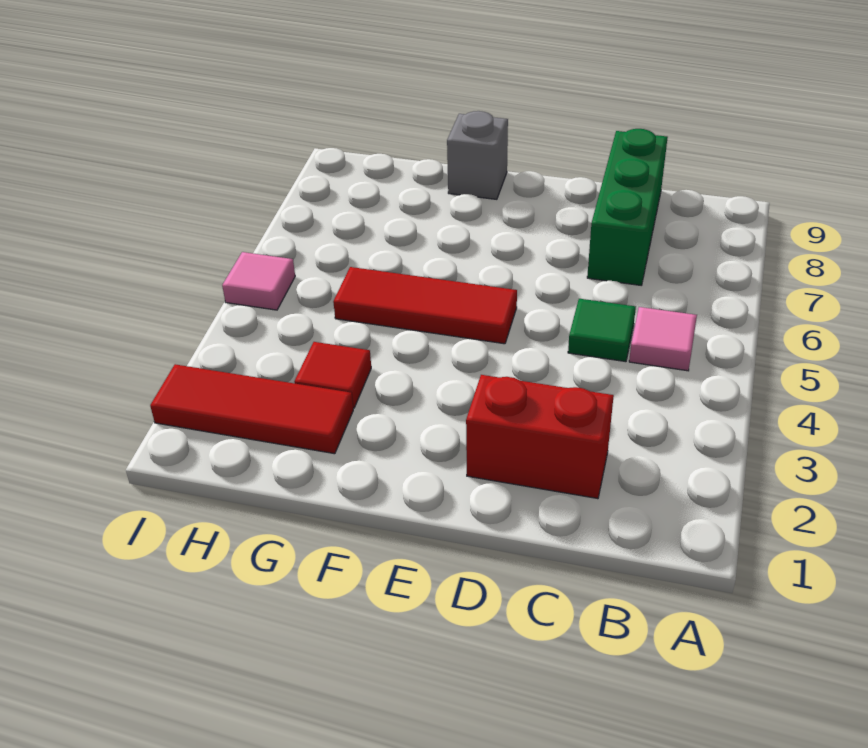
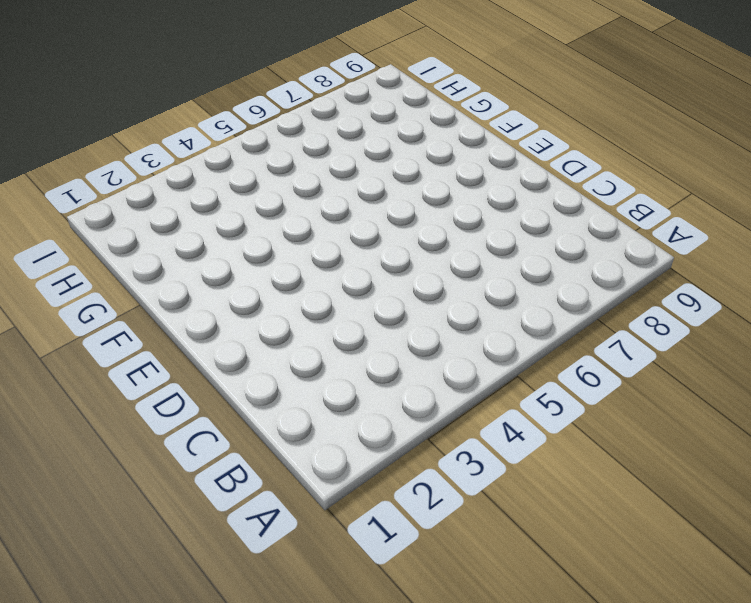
none -> pink tile B5 level 1
none -> red brick C2:D2 level 1

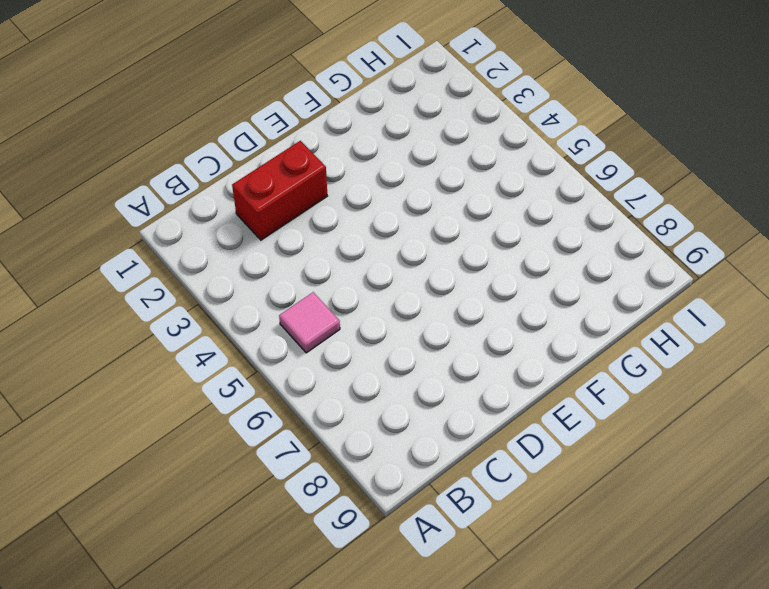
none -> green tile C5 level 1
none -> green brick C7:C9 level 1

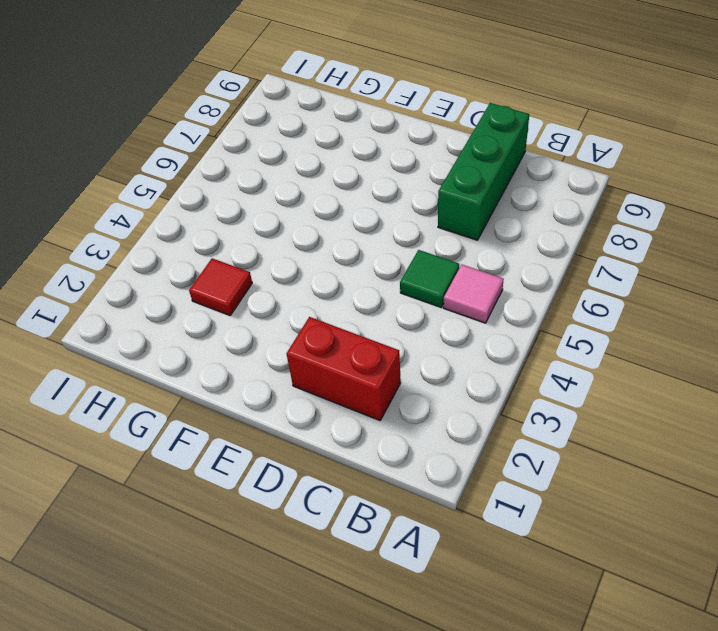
none -> red tile E5:G5 level 1
none -> grey brick F9 level 1

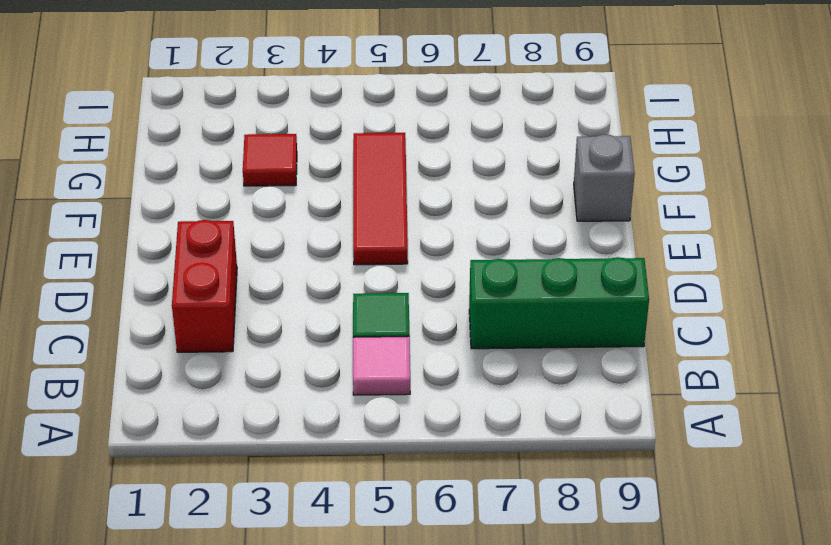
none -> red tile G2:I2 level 1
none -> pink tile I5 level 1

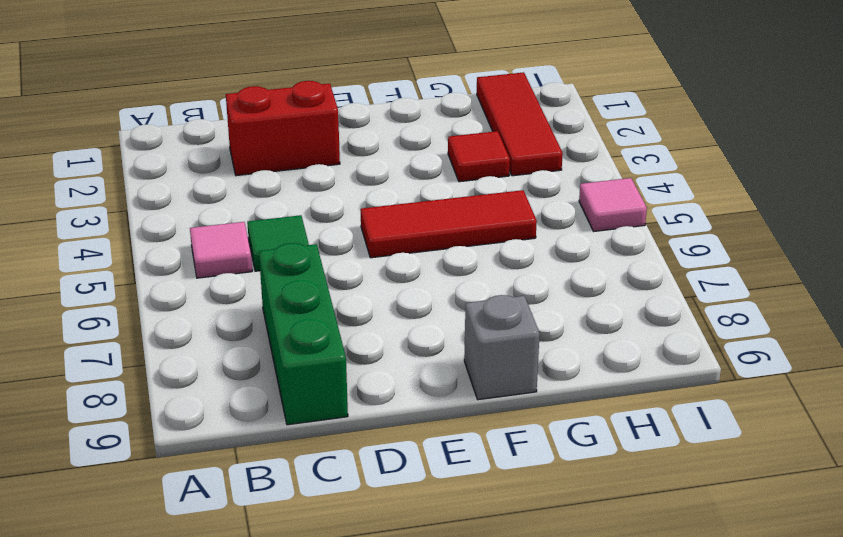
red tile H1:H3 level 1 -> red tile G2:I2 level 1

